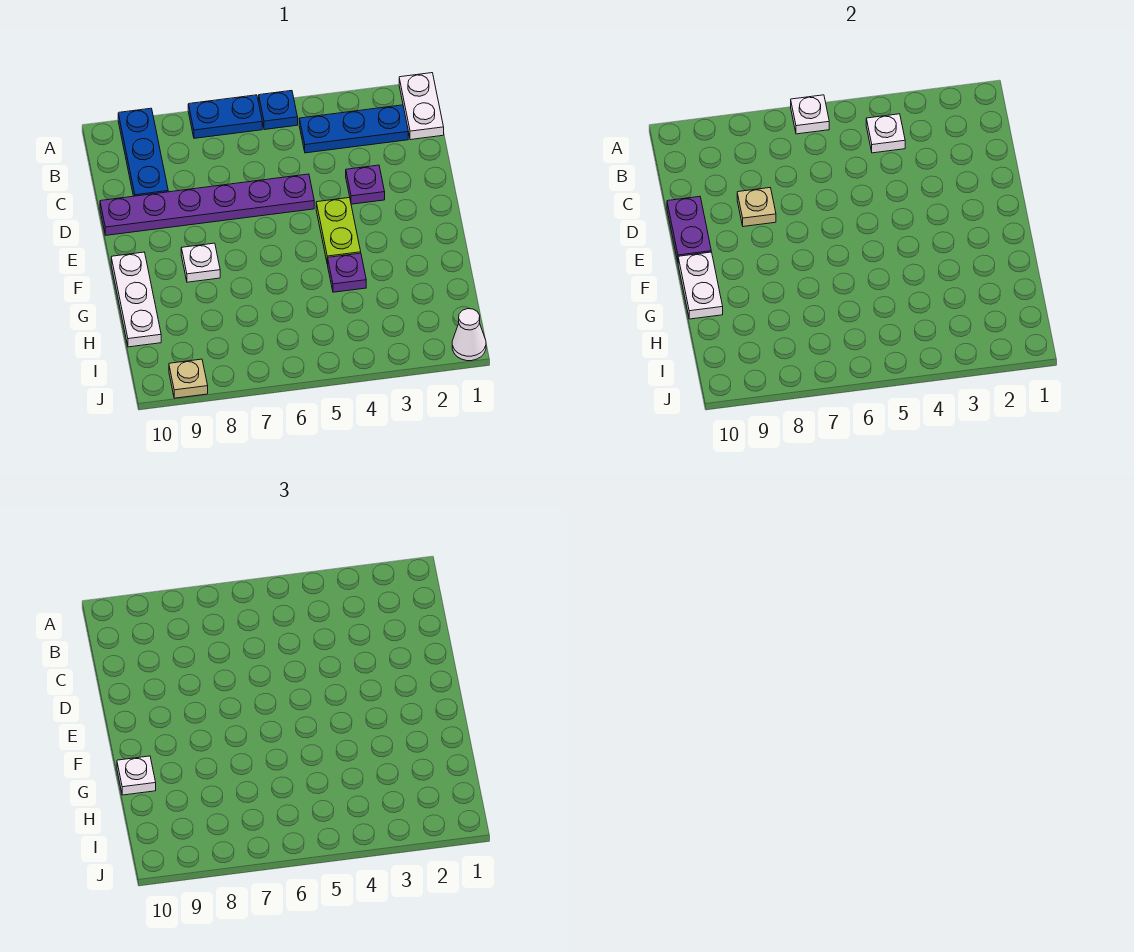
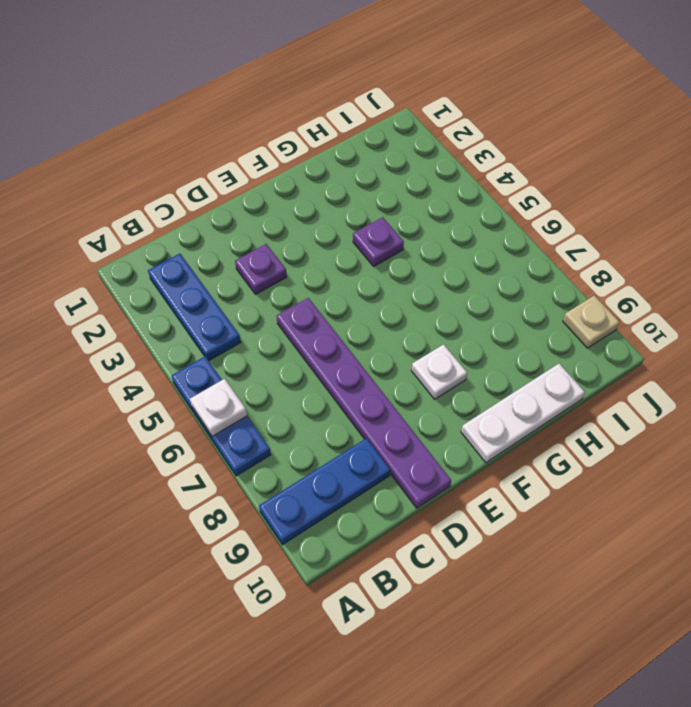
none -> white plate A1:B1 level 1
none -> lime plate E4:F4 level 1
none -> white cone J1 level 1

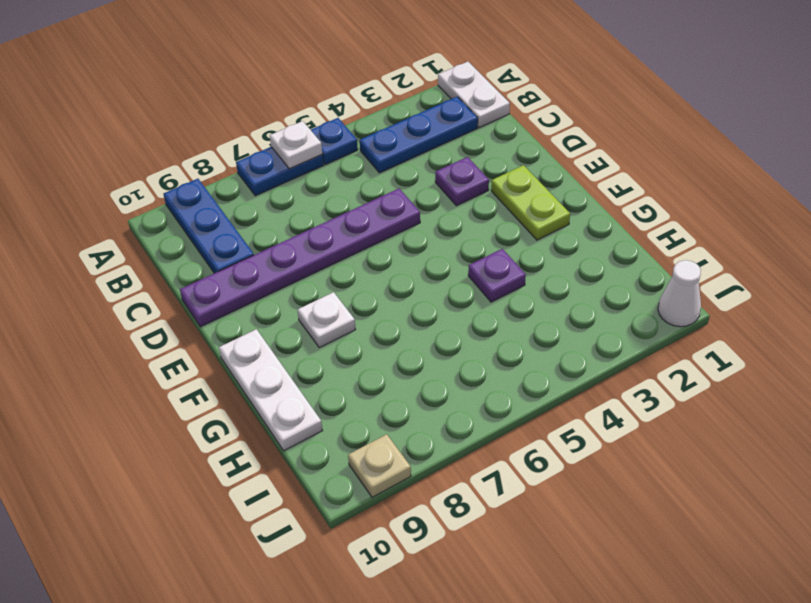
lime plate E2:F2 level 1 -> lime plate E4:F4 level 1
none -> white plate B4 level 2
none -> tan plate D8 level 2
none -> purple plate D10:E10 level 2

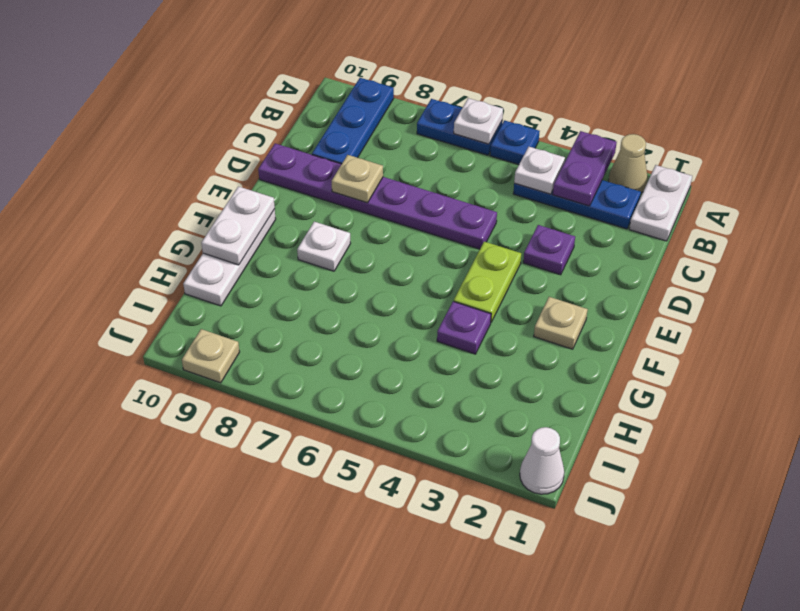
tan cone A2 level 1 -> none
purple plate A3:B3 level 2 -> purple plate D10:E10 level 2
tan plate F2 level 1 -> none
none -> white plate G10 level 3

